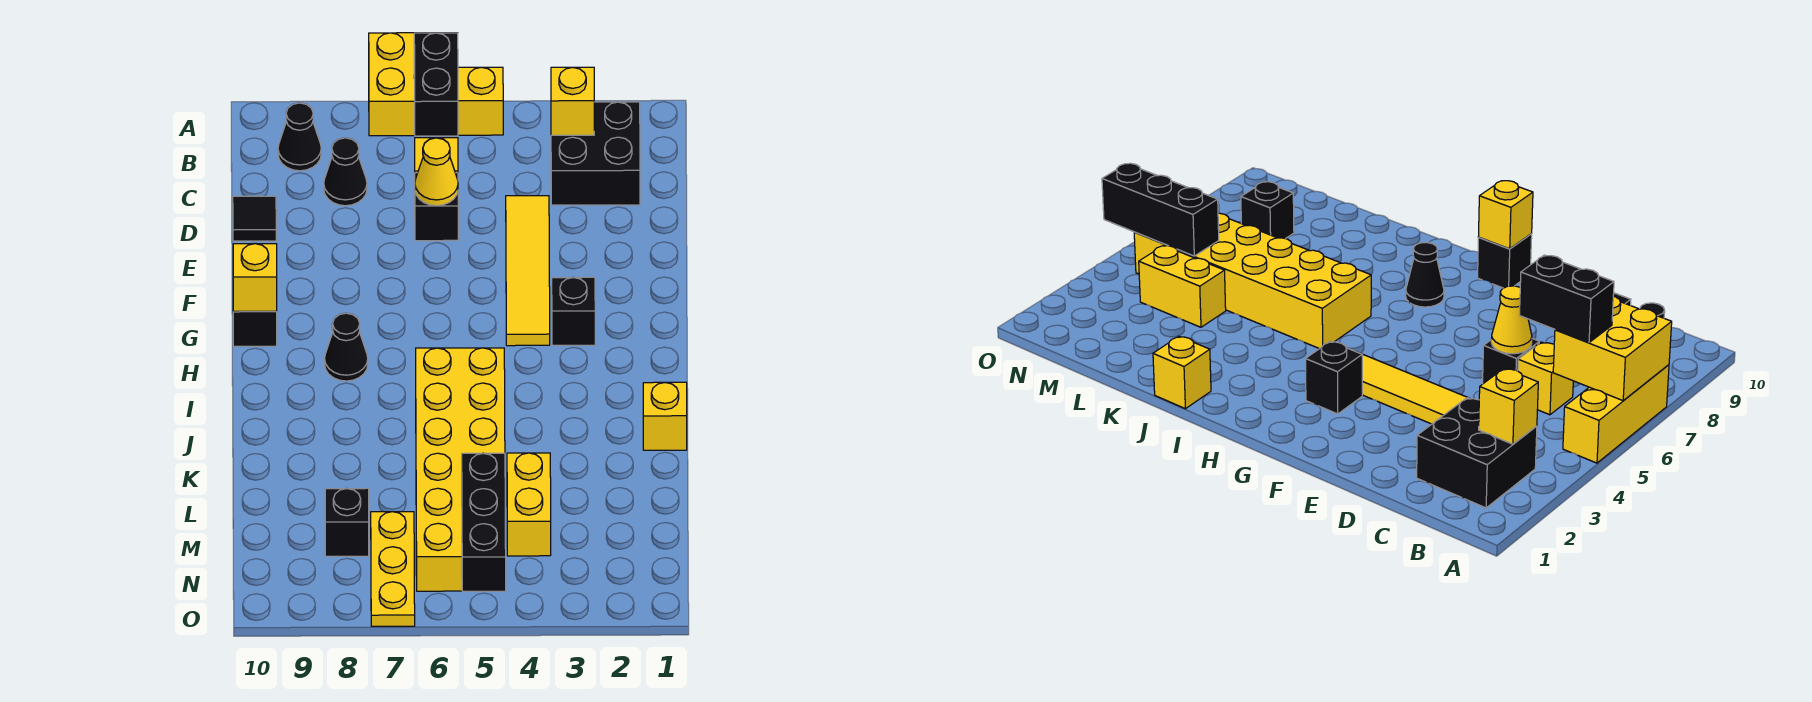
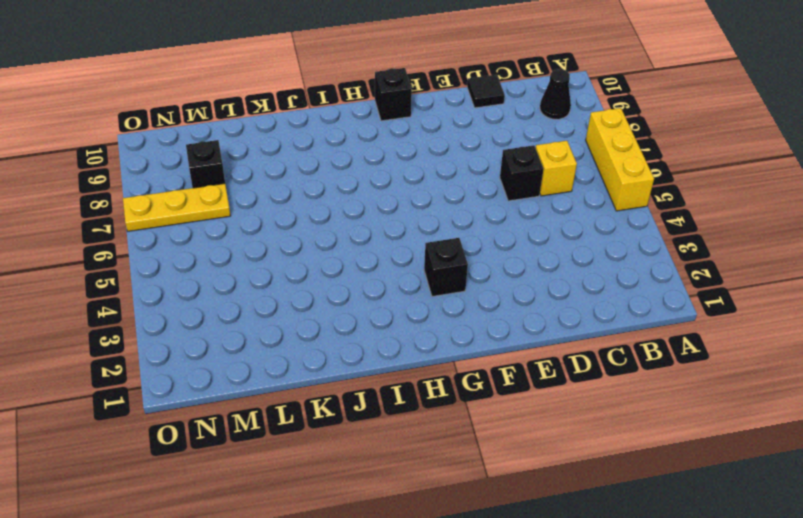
none -> black brick B2:C3 level 1
none -> black cone C8 level 1
none -> yellow tile D4:G4 level 1

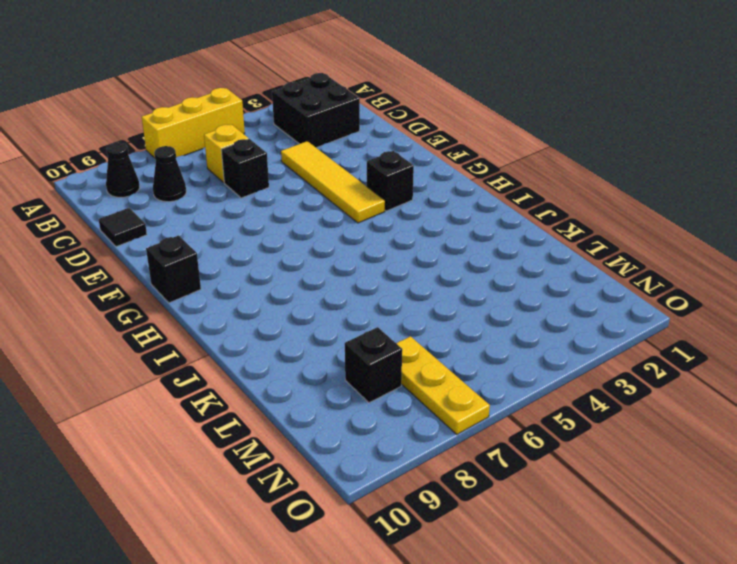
none -> black cone H8 level 1
none -> yellow brick I5:N6 level 1
none -> yellow brick J1 level 1

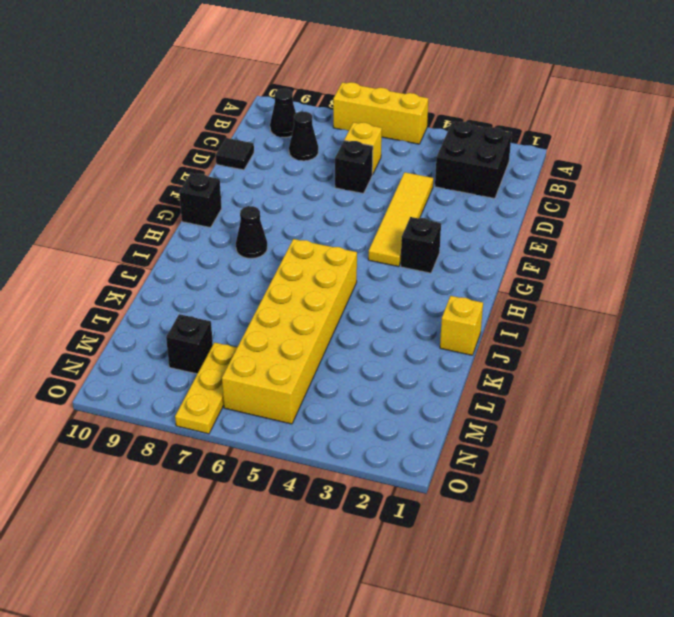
none -> yellow brick L4:M4 level 1
none -> yellow brick A6:B7 level 2
none -> yellow brick B3 level 2

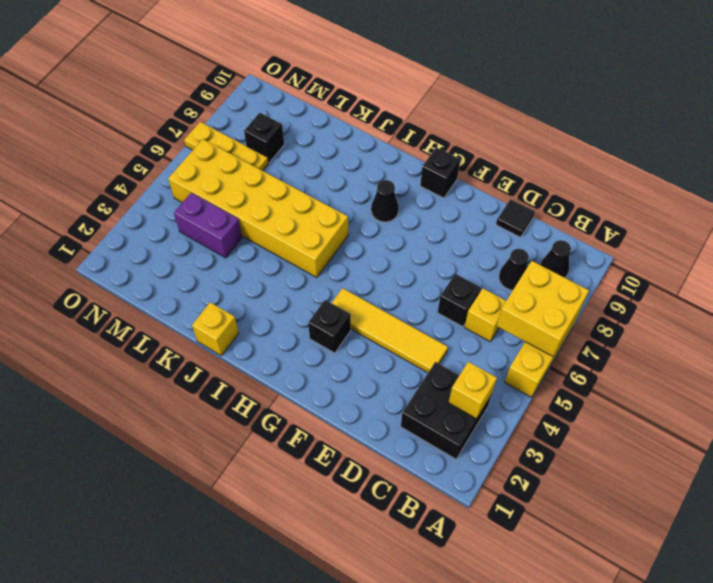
purple brick L4:M4 level 1 -> yellow brick L4:M4 level 1
none -> yellow cone D6 level 2
none -> yellow brick G10 level 2
none -> black brick M5:O5 level 2

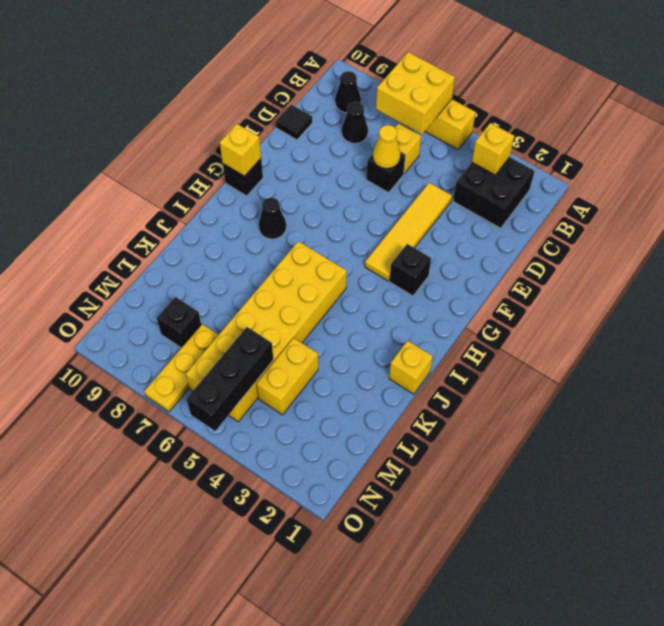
none -> black brick B6:C6 level 3

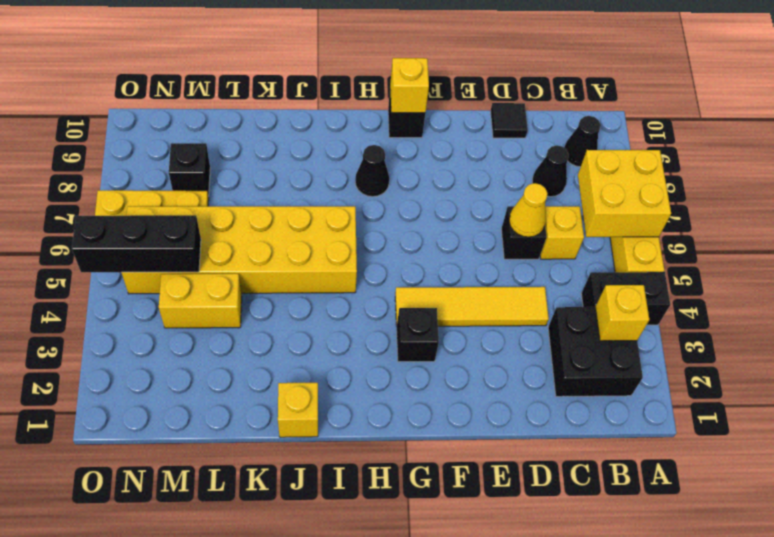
black brick A4:B4 level 1 -> black brick B6:C6 level 3

